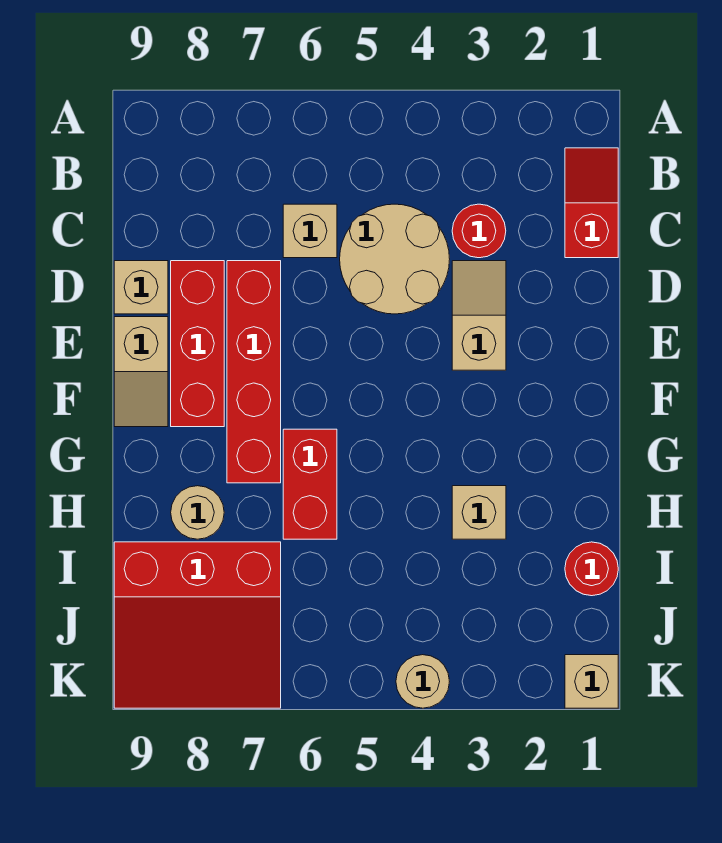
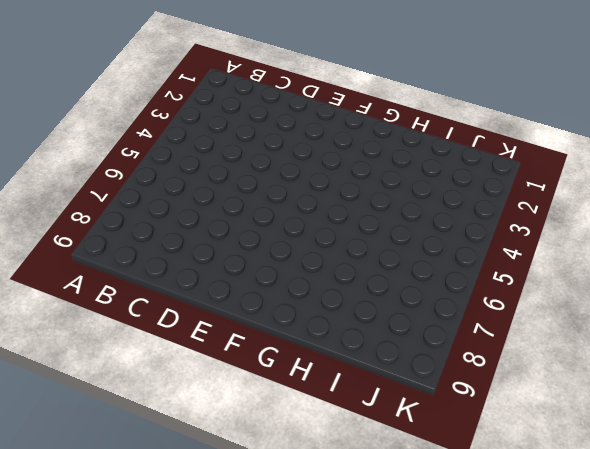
none -> red slope B1:C1 level 1 top C
none -> red round brick C3 level 1
none -> tan round brick C4:D5 level 1

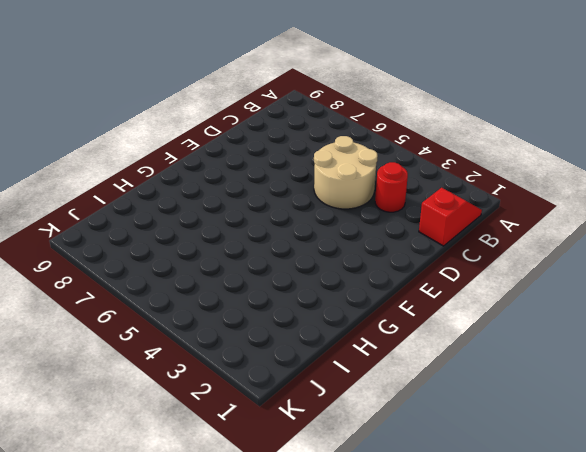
none -> tan brick C6 level 1
none -> tan slope D3:E3 level 1 top E
none -> red brick D7:G7 level 1

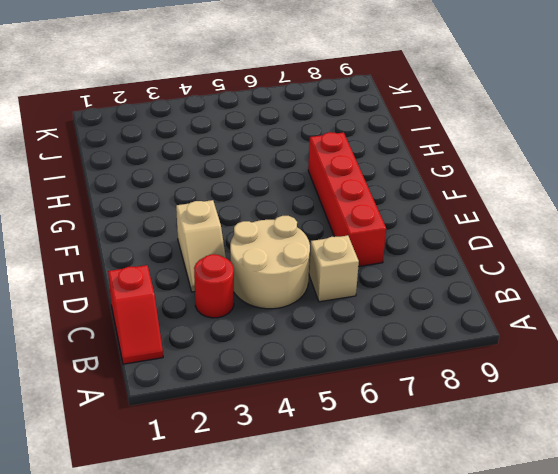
none -> red brick D8:F8 level 1
none -> tan brick D9 level 1
none -> tan slope E9:F9 level 1 top E

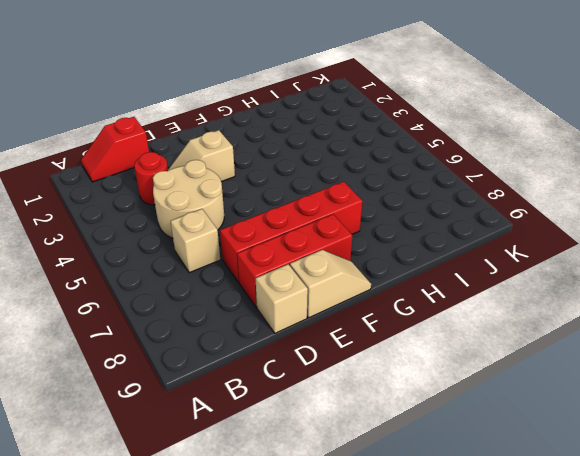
none -> red brick G6:H6 level 1
none -> tan brick H3 level 1
none -> tan round brick H8 level 1

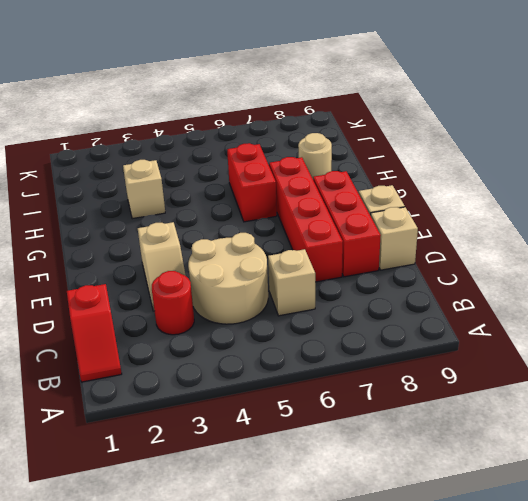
none -> red round brick I1 level 1
none -> red slope I7:K9 level 1 top I
none -> tan brick K1 level 1

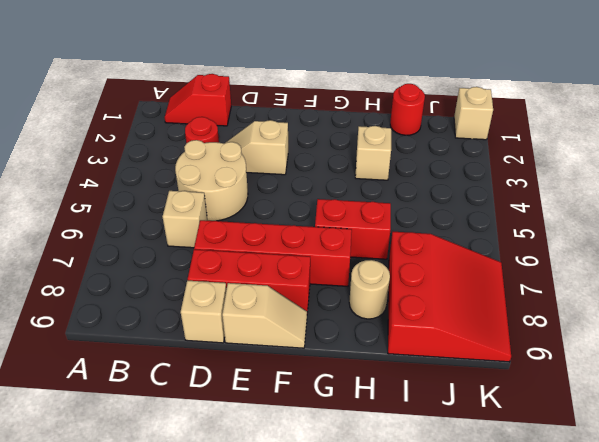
none -> tan round brick K4 level 1

